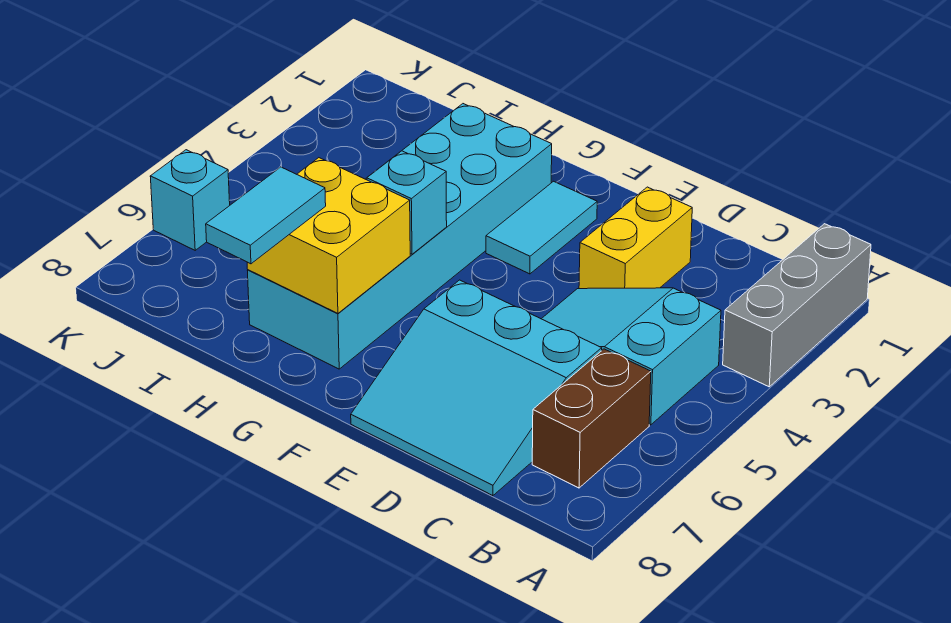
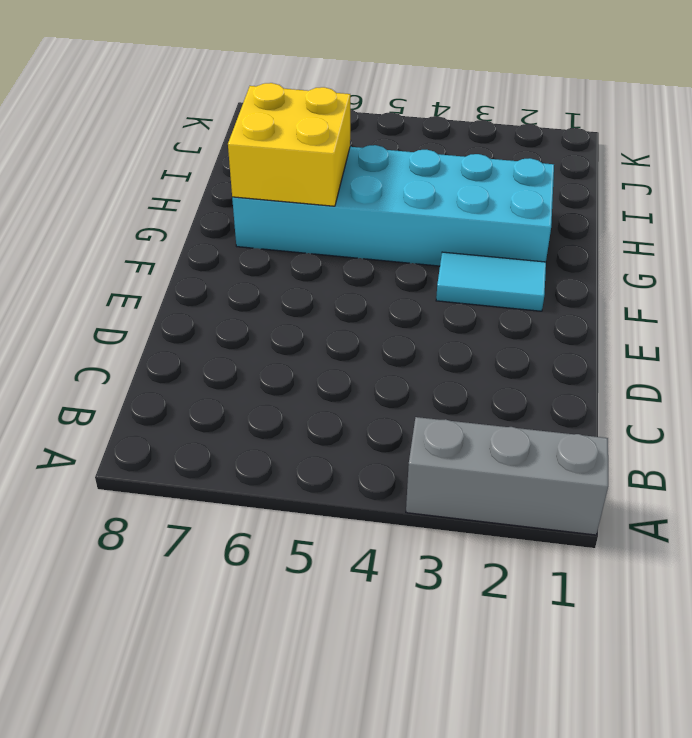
none -> cyan slope B4:D5 level 1 top B
none -> brown brick B6:B7 level 1

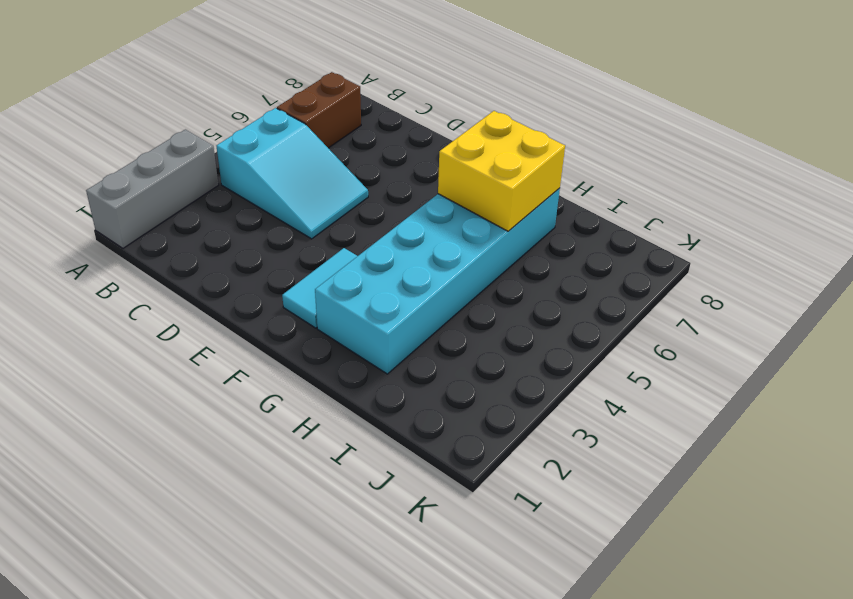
none -> cyan slope C6:E8 level 1 top 6
none -> yellow brick D2:D3 level 1

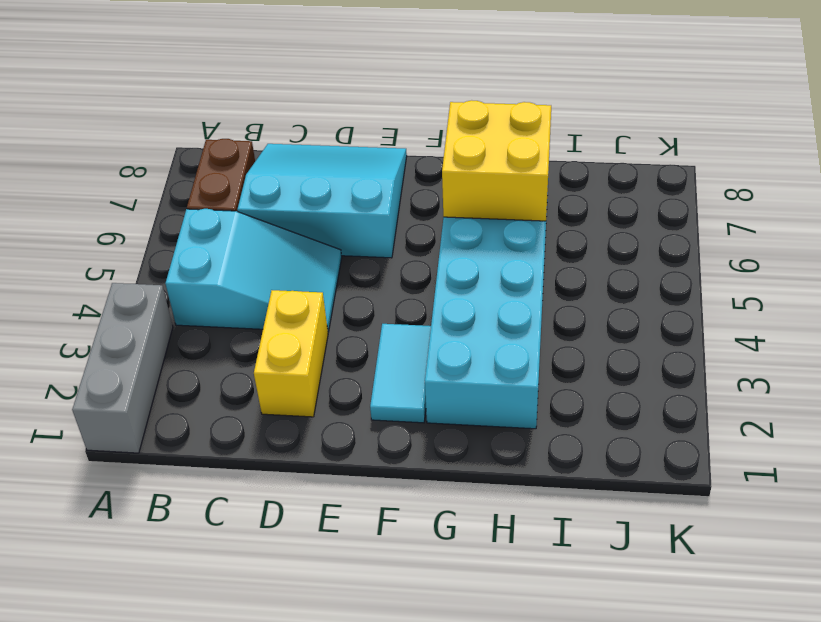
none -> cyan brick K6 level 1
none -> cyan brick G5 level 2

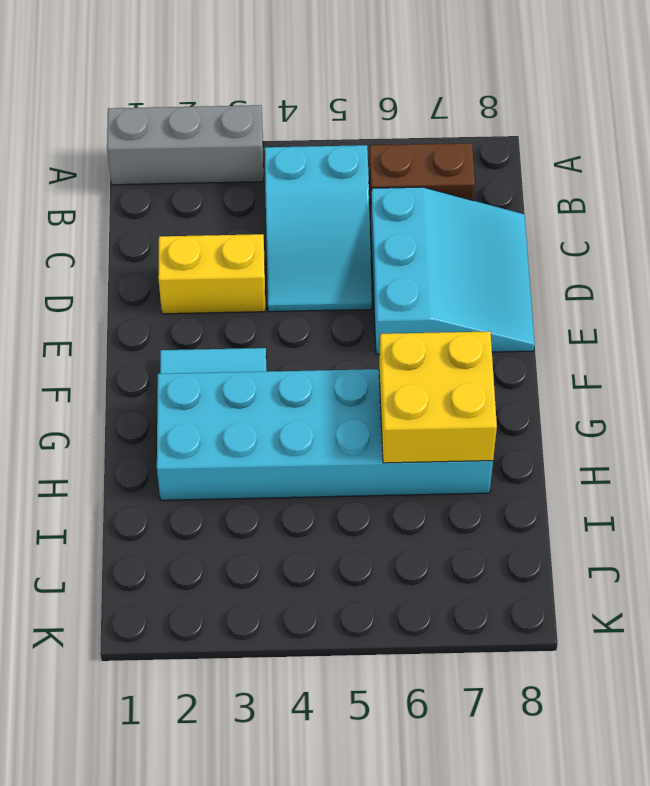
none -> cyan brick K6 level 1
none -> cyan brick G5 level 2

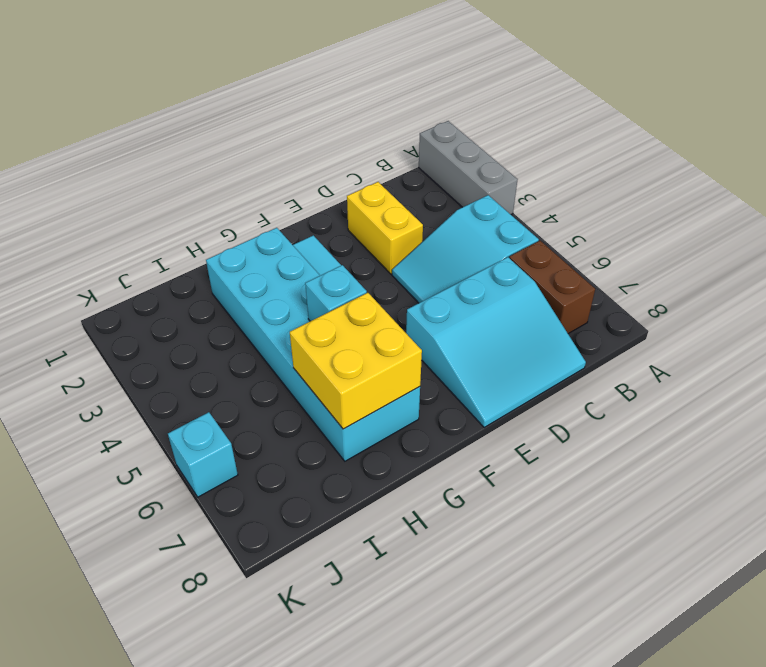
none -> cyan tile H7:H8 level 3

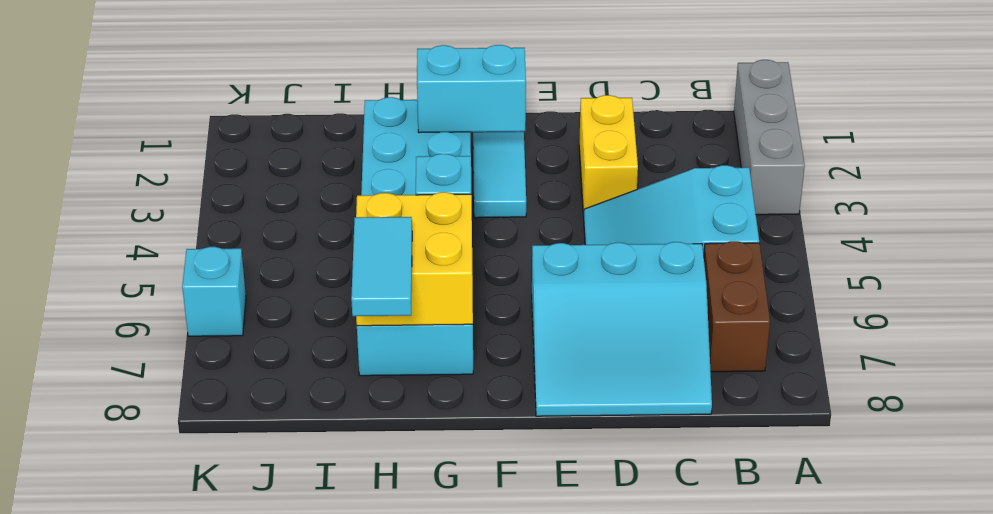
cyan brick F2:G2 level 2 -> none

